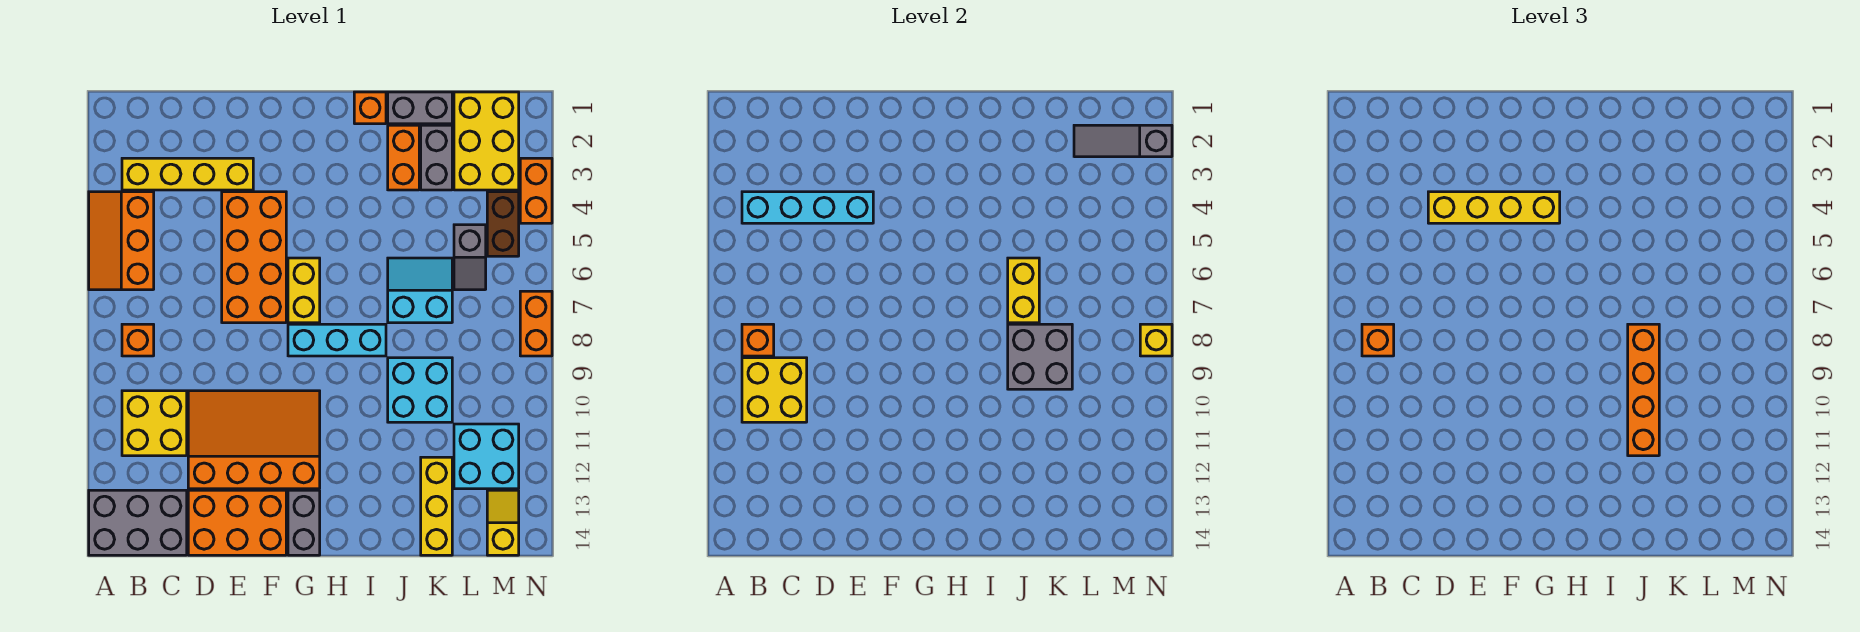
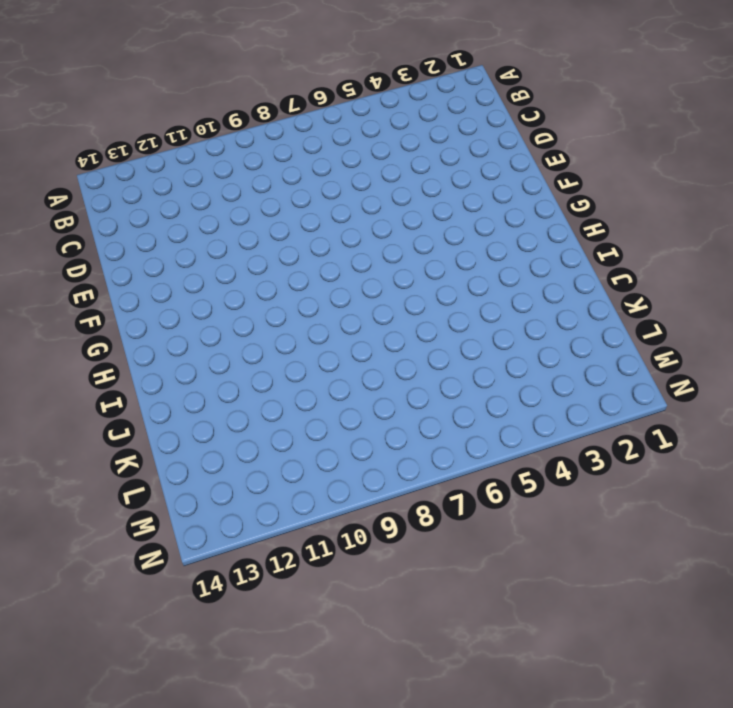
none -> orange slope A4:B6 level 1 top B
none -> grey brick A13:C14 level 1
none -> yellow brick B3:E3 level 1
none -> orange brick B8 level 1

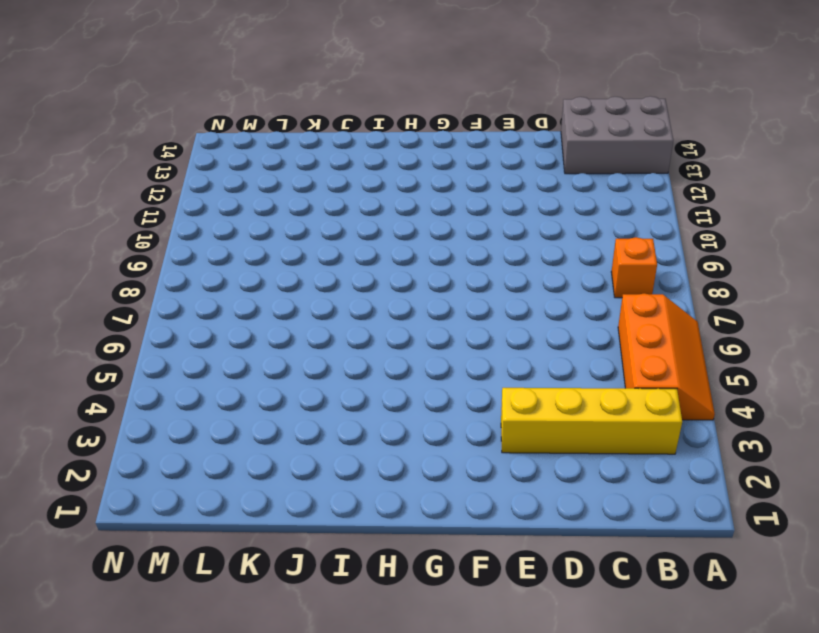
none -> yellow brick B10:C11 level 1
none -> orange slope D10:G12 level 1 top 12
none -> orange brick D13:F14 level 1
none -> orange brick E4:F7 level 1

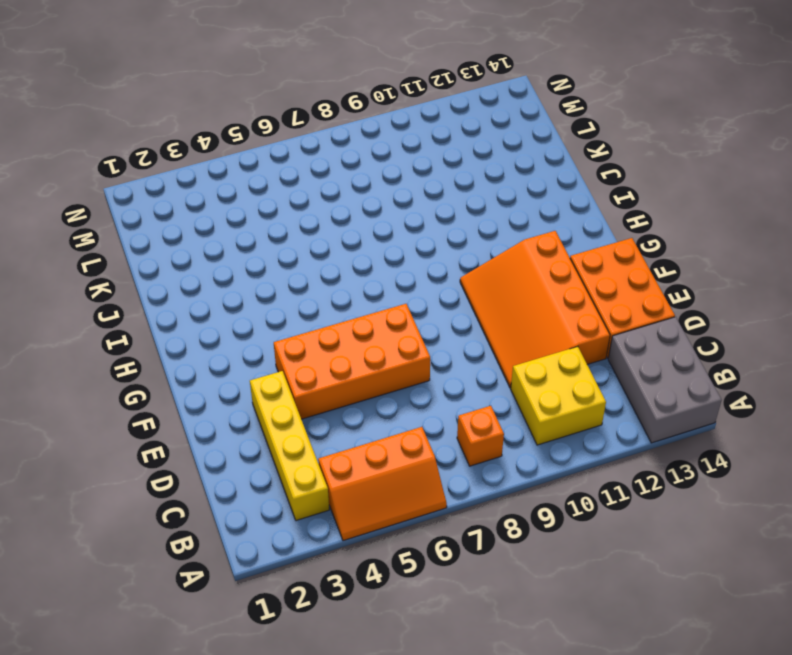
none -> yellow brick G6:G7 level 1
none -> cyan brick G8:I8 level 1
none -> grey brick G13:G14 level 1
none -> orange brick I1 level 1

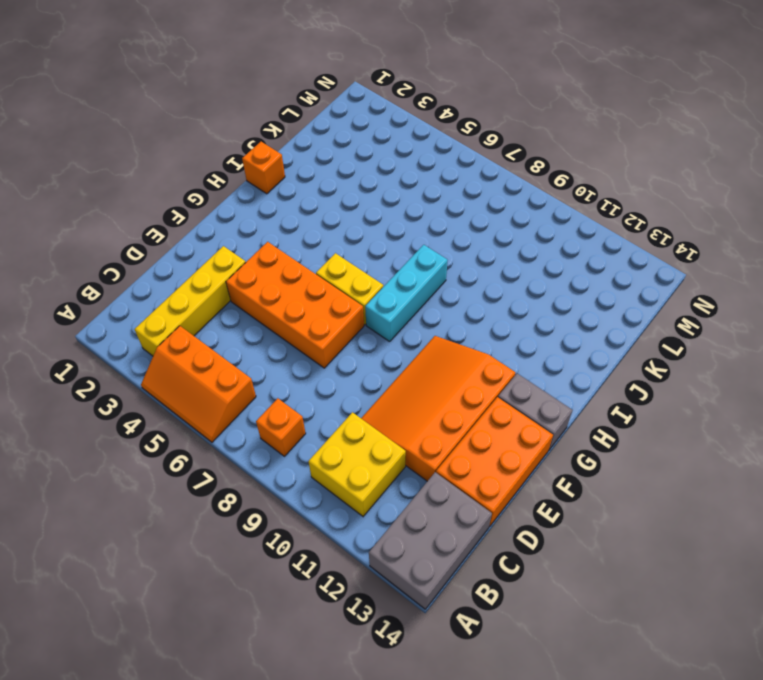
none -> grey brick J1:K1 level 1
none -> orange brick J2:J3 level 1
none -> cyan slope J6:K7 level 1 top 7
none -> cyan brick J9:K10 level 1

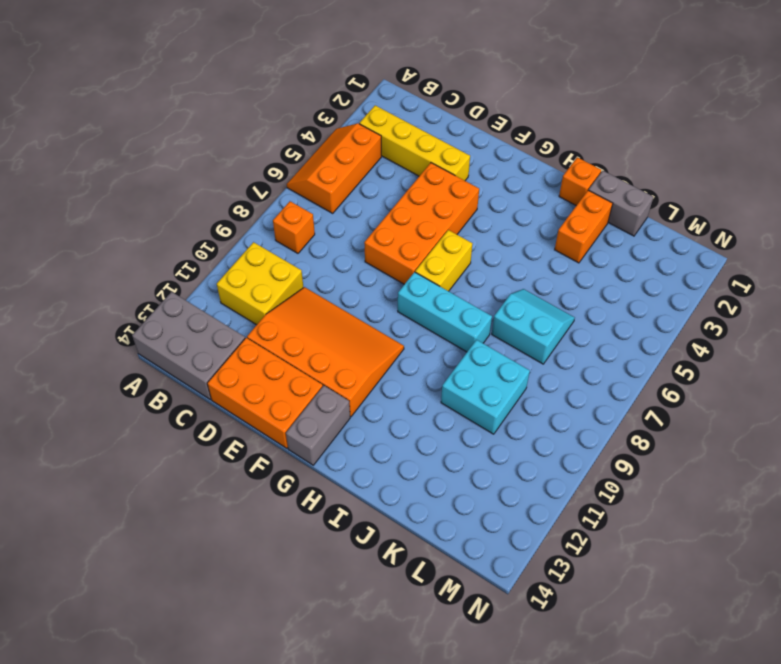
none -> grey brick K2:K3 level 1
none -> yellow brick K12:K14 level 1
none -> yellow brick L1:M3 level 1
none -> grey slope L5:L6 level 1 top 5

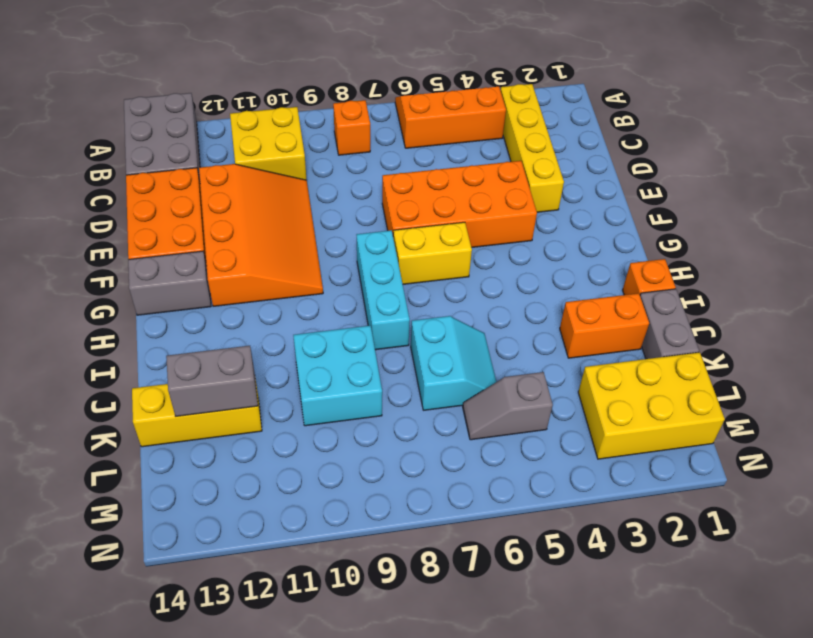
grey brick K12:K13 level 2 -> grey brick K2:K3 level 1
none -> cyan brick L11:M12 level 1
none -> brown brick M4:M5 level 1
none -> yellow slope M13:M14 level 1 top 14
none -> orange brick N3:N4 level 1

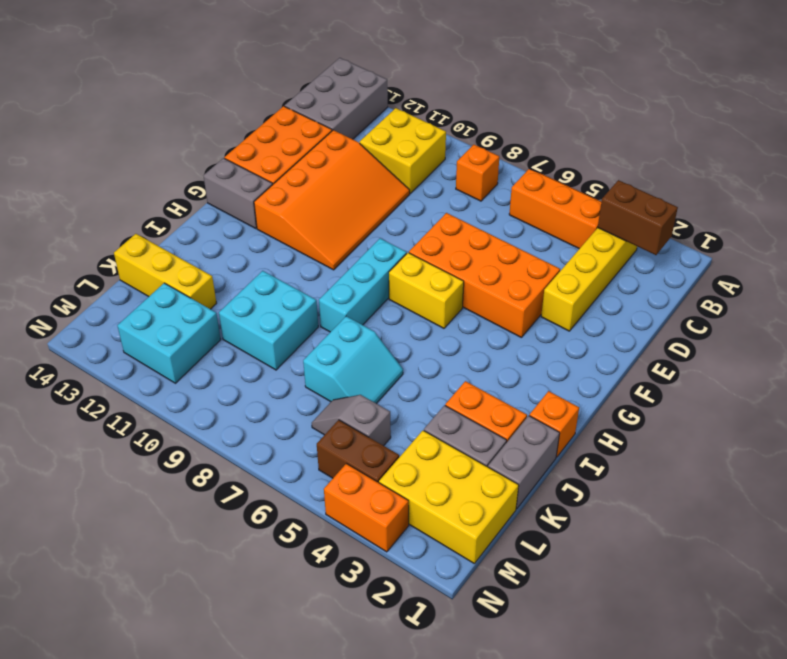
brown brick B2:B3 level 2 -> none
none -> yellow slope M13:M14 level 1 top 14
none -> orange brick N7:N8 level 1
none -> cyan brick B4:E4 level 2
none -> orange brick B8 level 2

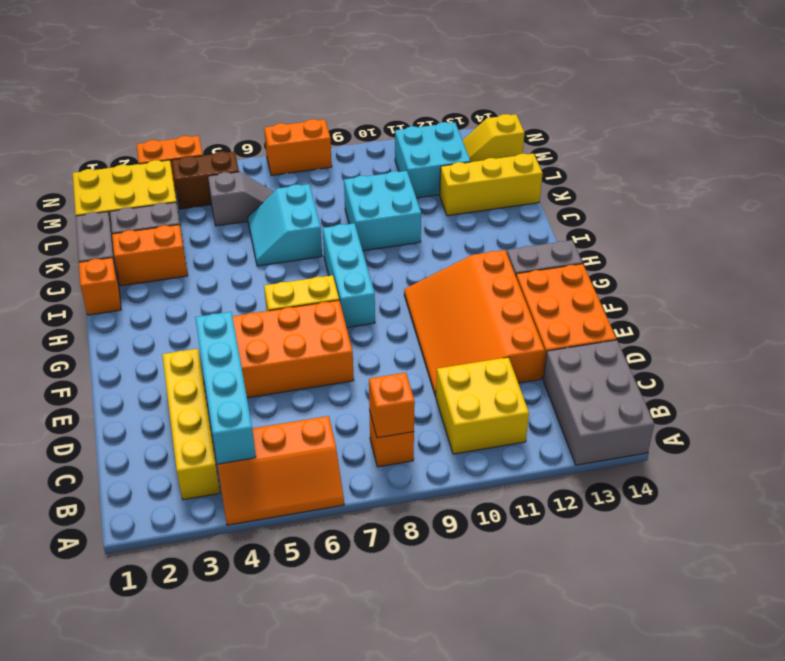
none -> yellow brick B9:C10 level 2
none -> yellow brick J6:J7 level 2
none -> grey brick J8:K9 level 2
none -> grey slope L2:N2 level 2 top N

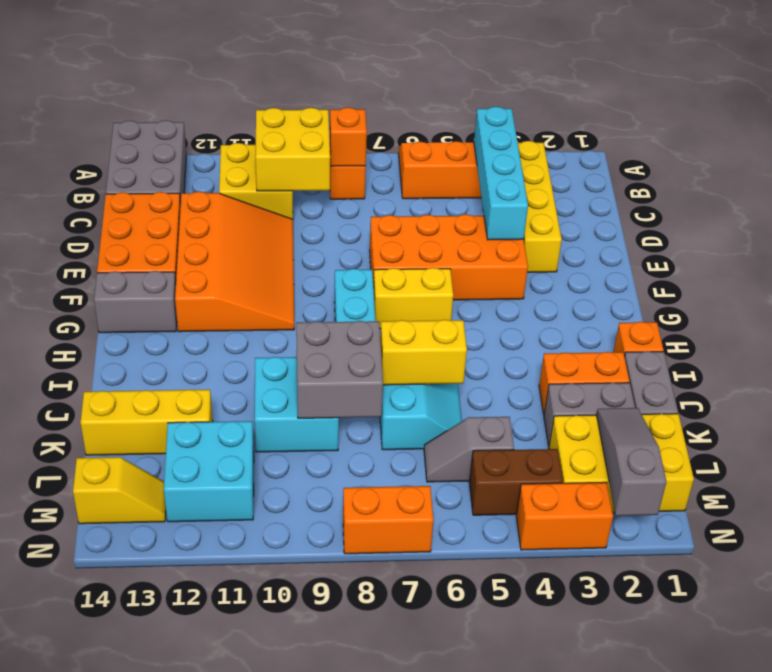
none -> yellow brick N8 level 2
none -> orange brick B8 level 3
none -> yellow brick D4:G4 level 3
none -> orange brick J8:J11 level 3

